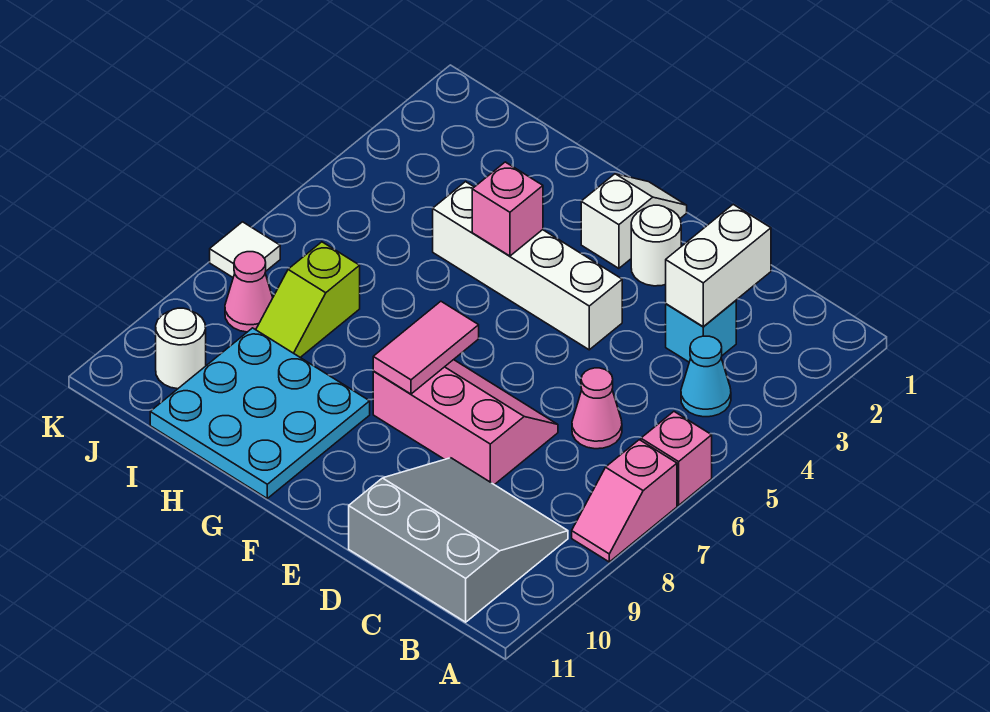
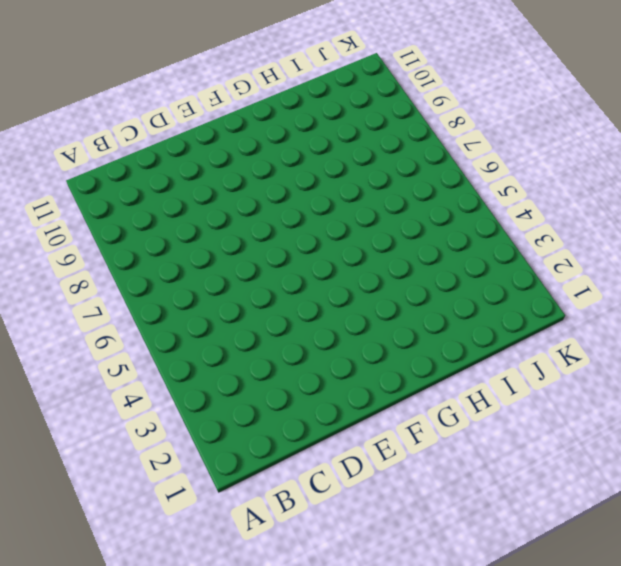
none -> pink brick A6 level 1
none -> pink slope A7:A8 level 1 top 7
none -> cyan cone B4 level 1

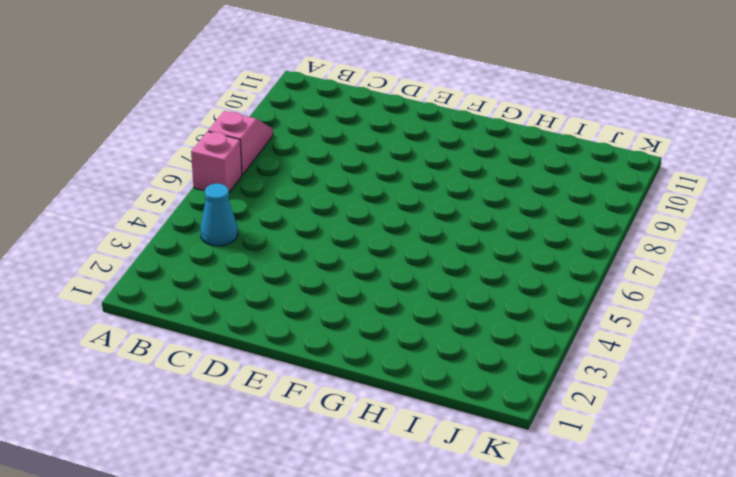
none -> grey slope B9:D11 level 1 top 11
none -> cyan brick C3 level 1
none -> pink cone C6 level 1

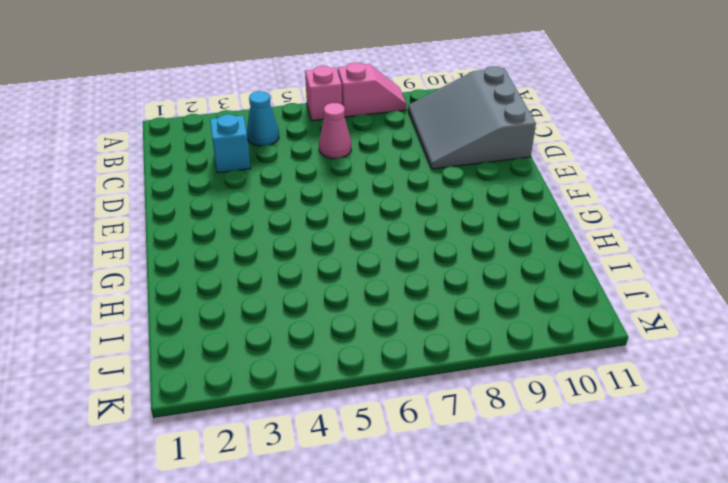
none -> pink slope D7:F8 level 1 top 8
none -> white round brick E2 level 1
none -> white brick E4:H4 level 1

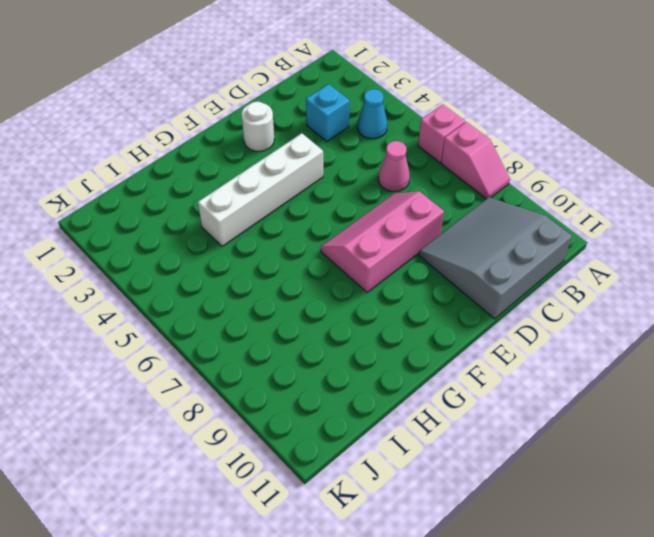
none -> white slope F1:F2 level 1 top 2
none -> cyan plate G9:I11 level 1
none -> lime slope I7:I8 level 1 top 7

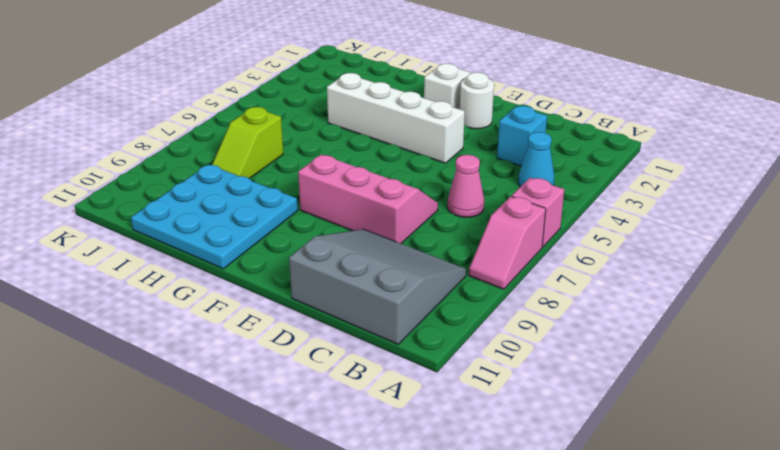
none -> pink cone J8 level 1
none -> white round brick J10 level 1
none -> white tile K7 level 1

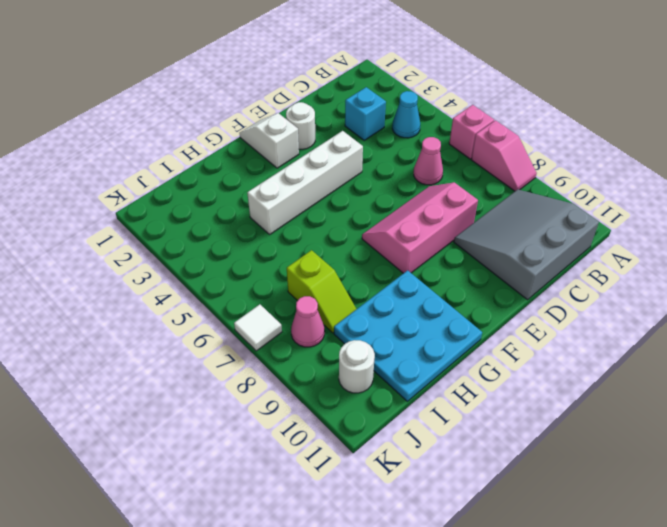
none -> white brick C2:C3 level 2
none -> pink tile F7:F8 level 2
none -> pink brick G4 level 2

